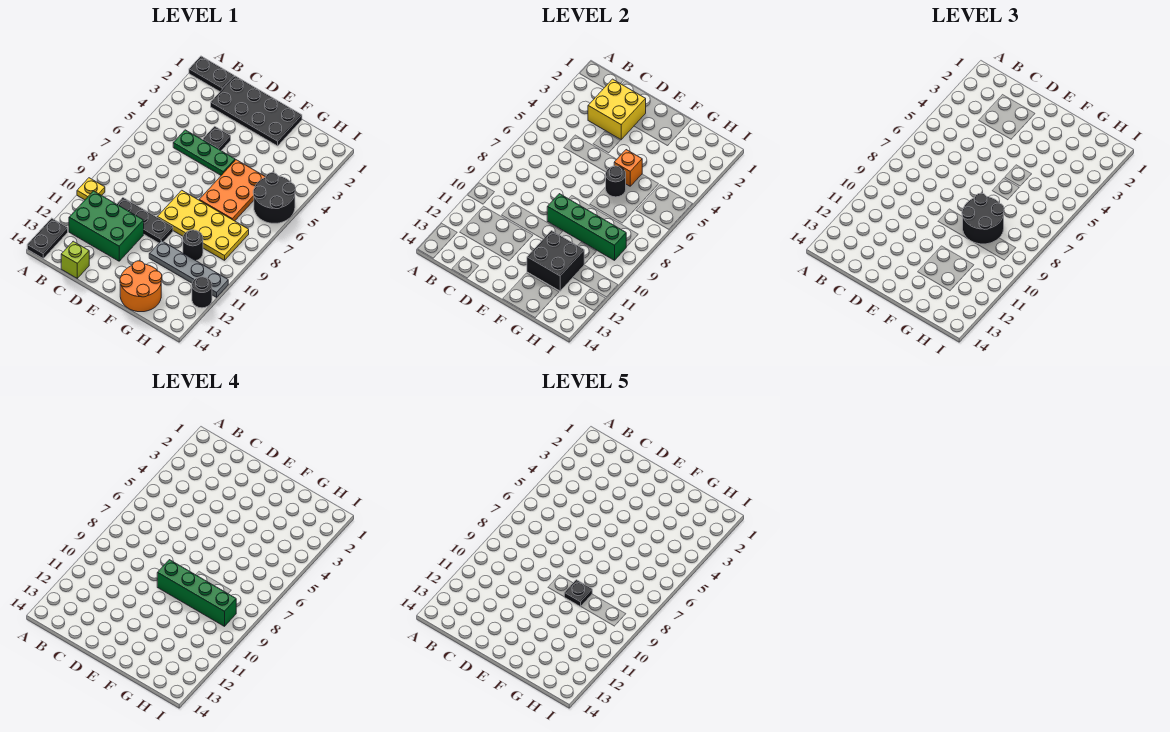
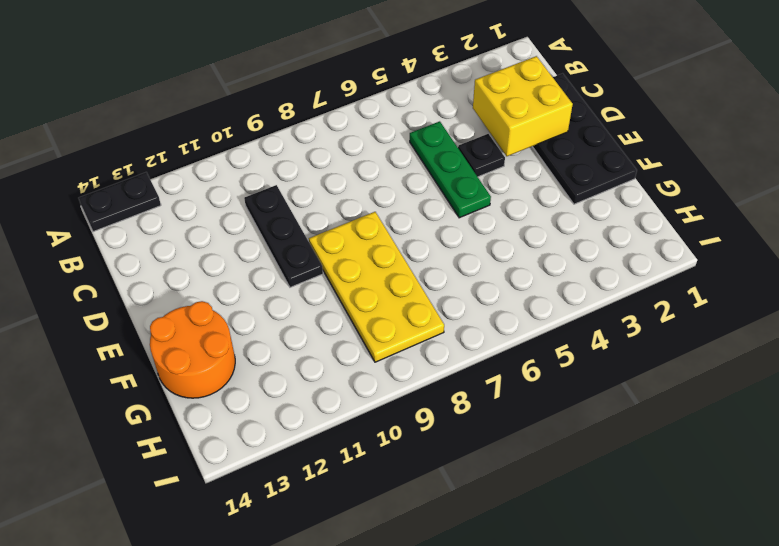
none -> black plate A1:B1 level 1
none -> yellow plate A10 level 1
none -> green brick B11:D12 level 1

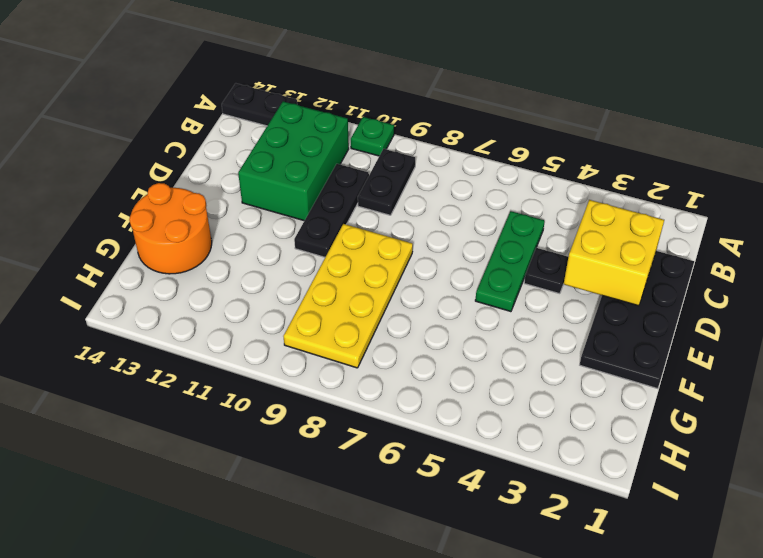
green plate A10 level 1 -> yellow plate A10 level 1
black plate B9:C9 level 1 -> black plate A1:B1 level 1
none -> lime brick C14 level 1
none -> orange plate F5:G7 level 1
none -> grey plate F11:I11 level 1

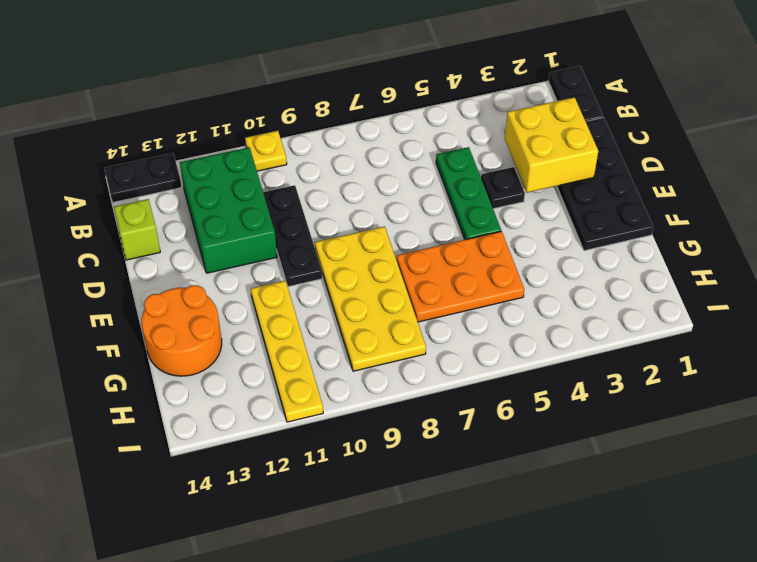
yellow plate F11:I11 level 1 -> grey plate F11:I11 level 1
none -> black round brick G10 level 1
none -> black round brick H5:I6 level 1
none -> black round brick I12 level 1

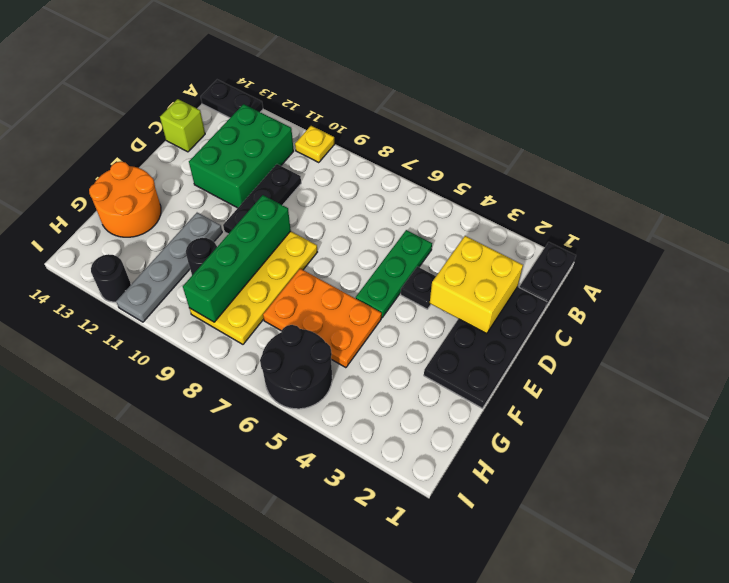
none -> orange brick F5 level 2
none -> black round brick F6 level 2
none -> black brick F11:G12 level 2

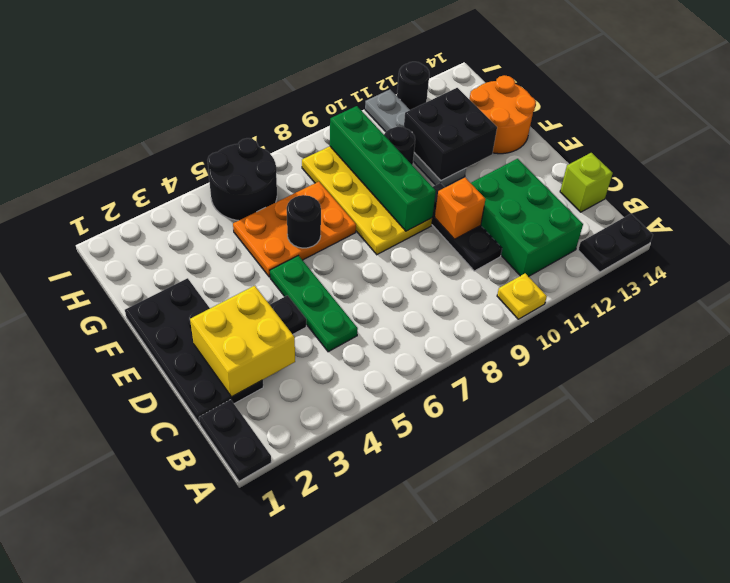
orange brick D10 level 2 -> orange brick F5 level 2
none -> black round brick F8:G9 level 3
none -> green brick E9:H9 level 4
none -> black plate F9 level 5

